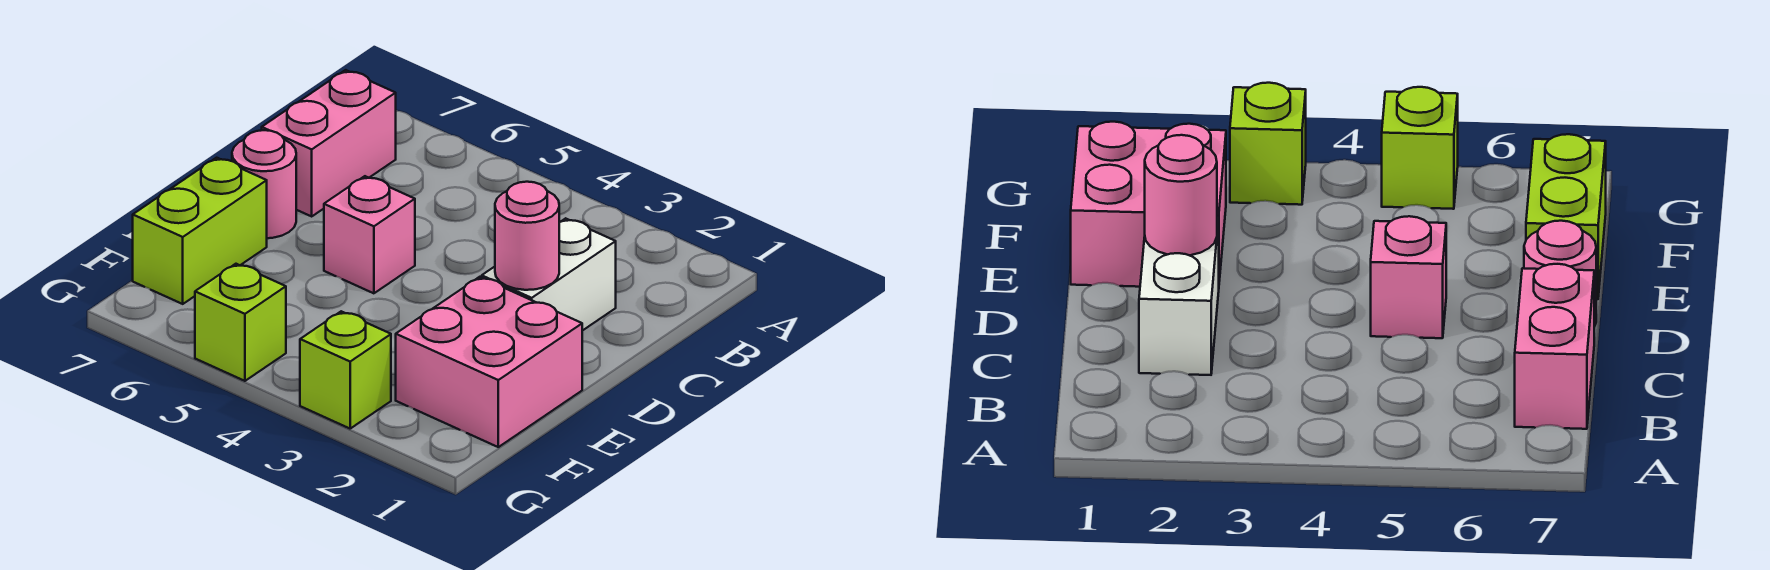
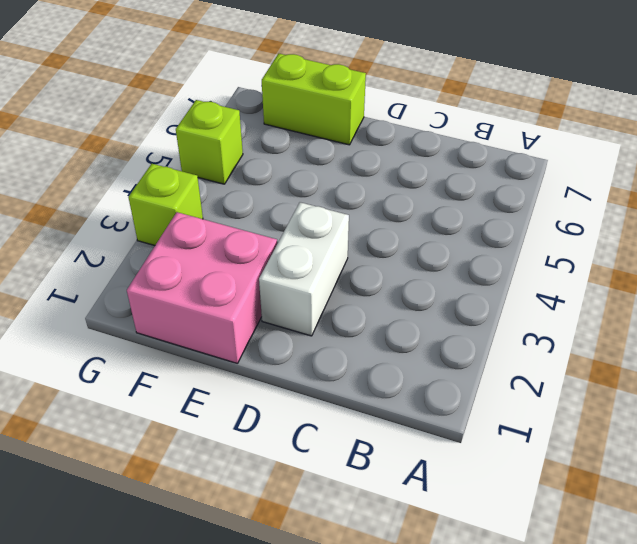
white brick D2:D3 level 1 -> white brick C2:D2 level 1
none -> pink brick B7:C7 level 1
none -> pink brick D5 level 1

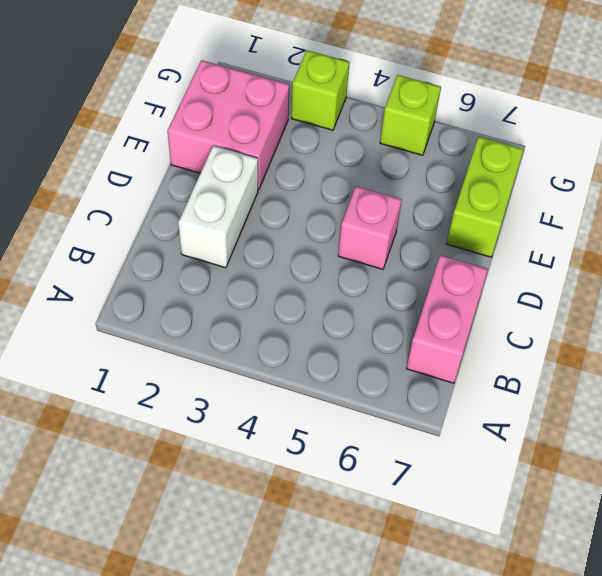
none -> pink round brick D7 level 1
none -> pink round brick D2 level 2

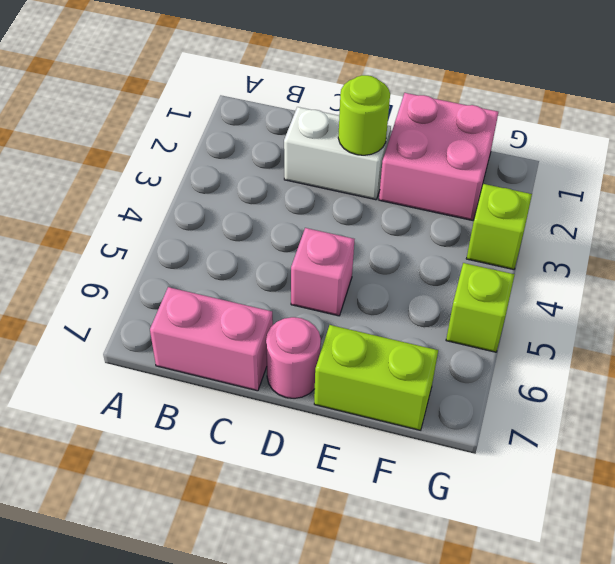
lime round brick D2 level 2 -> pink round brick D2 level 2

